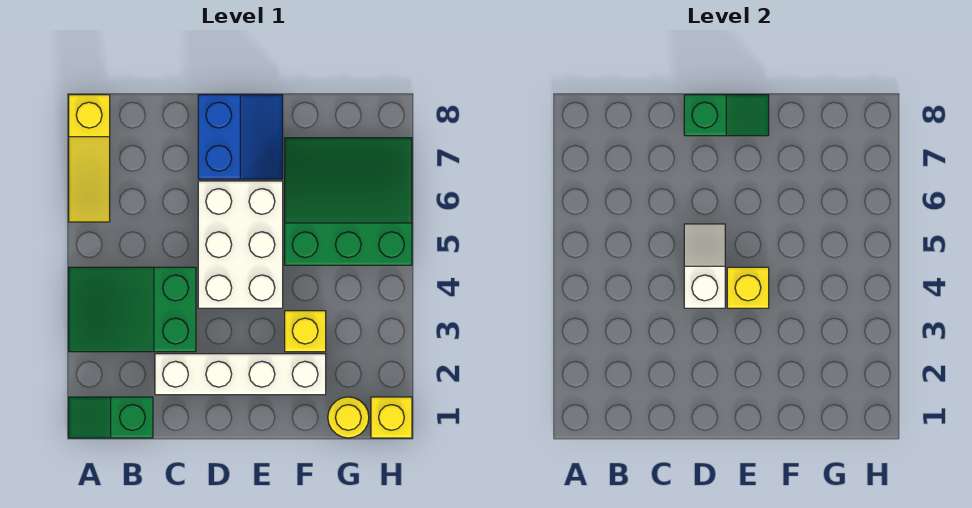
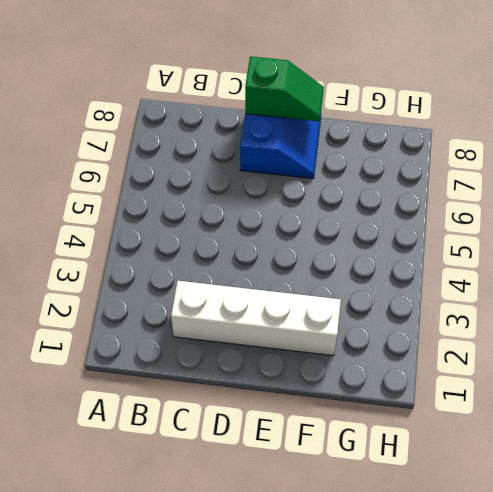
none -> green slope A1:B1 level 1 top B
none -> green slope A3:C4 level 1 top C
none -> yellow slope A6:A8 level 1 top 8

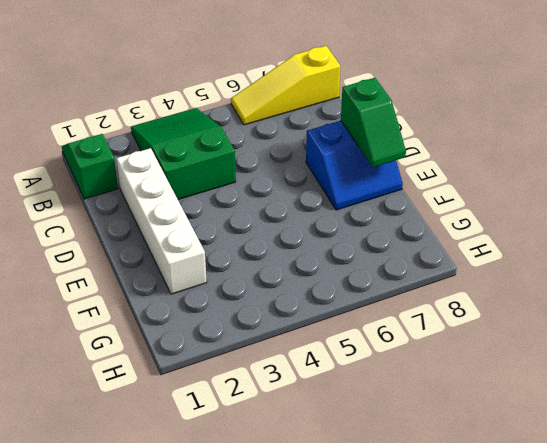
none -> white brick D4:E6 level 1
none -> yellow brick F3 level 1
none -> green slope F5:H7 level 1 top 5

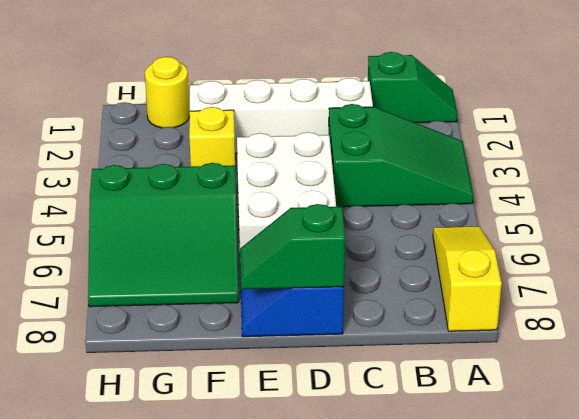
none -> yellow brick H1 level 1
none -> white slope D4:D5 level 2 top 4
none -> yellow brick E4 level 2

